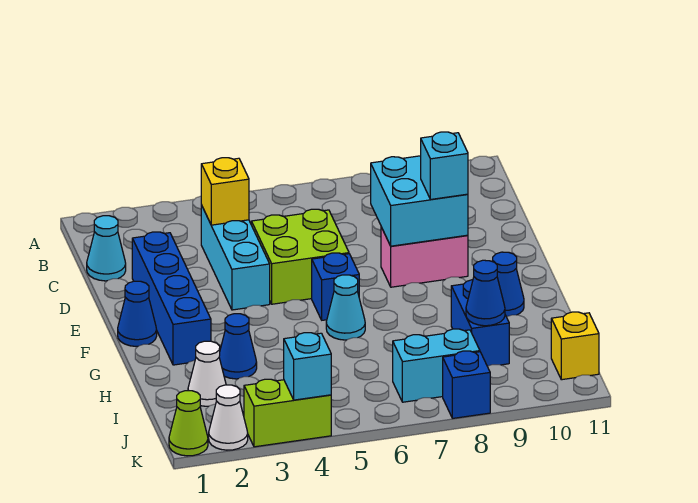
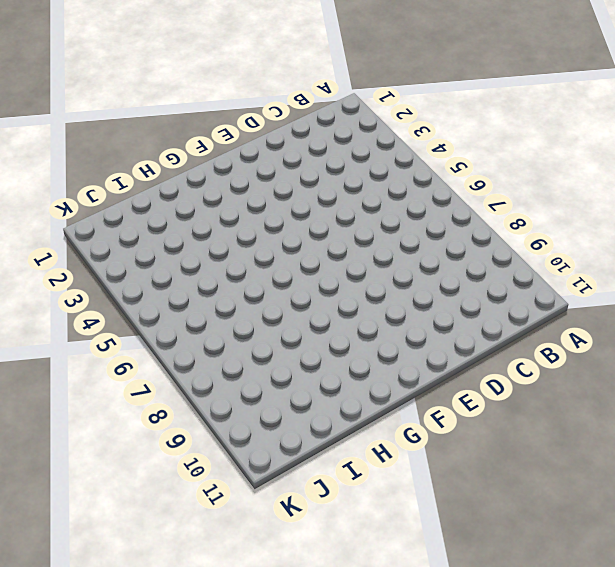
none -> cyan cone C1 level 1
none -> cyan brick C4:E4 level 1
none -> blue brick D2:G2 level 1

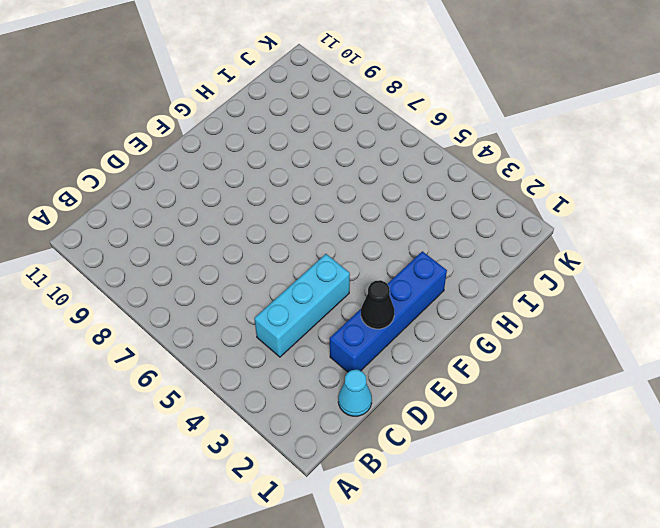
black cone E2 level 2 -> none
none -> lime brick D5:E6 level 1
none -> pink brick E8:E9 level 1
none -> blue cone F1 level 1

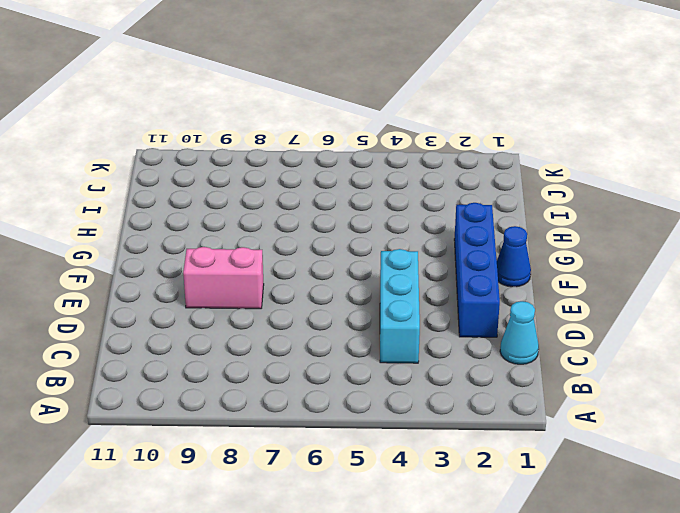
none -> lime brick D5:E6 level 1
none -> blue brick F6 level 1
none -> cyan cone G6 level 1

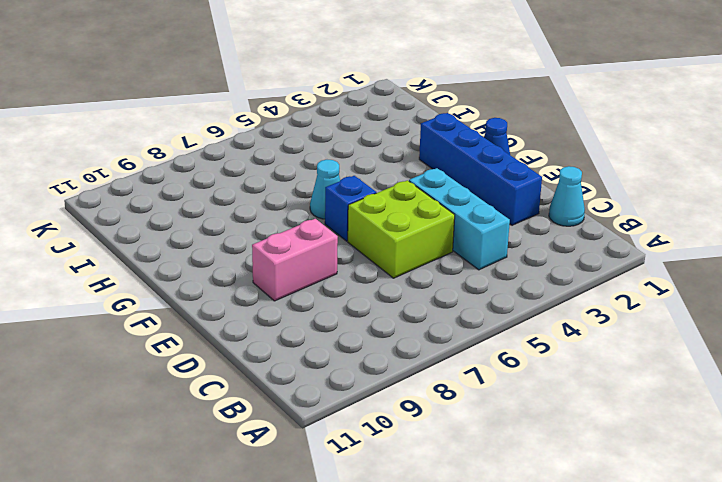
none -> blue cone G10 level 1
none -> blue cone H3 level 1
none -> blue brick H9:I9 level 1

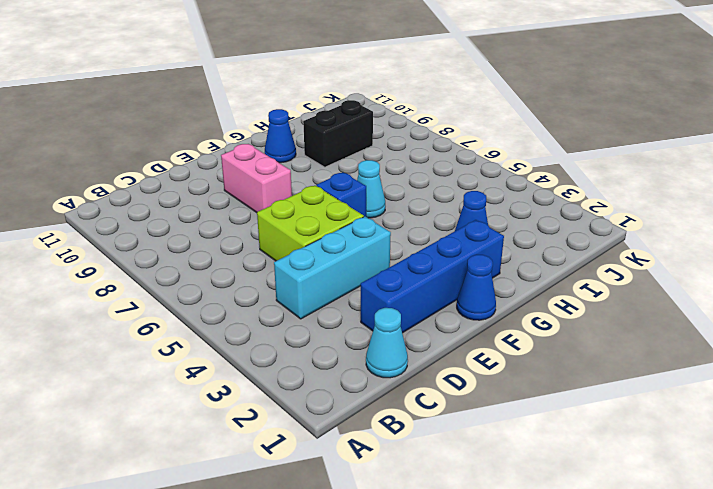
black brick H9:I9 level 1 -> blue brick H9:I9 level 1
none -> white cone I2 level 1
none -> cyan brick J7:J8 level 1
none -> yellow brick J11 level 1

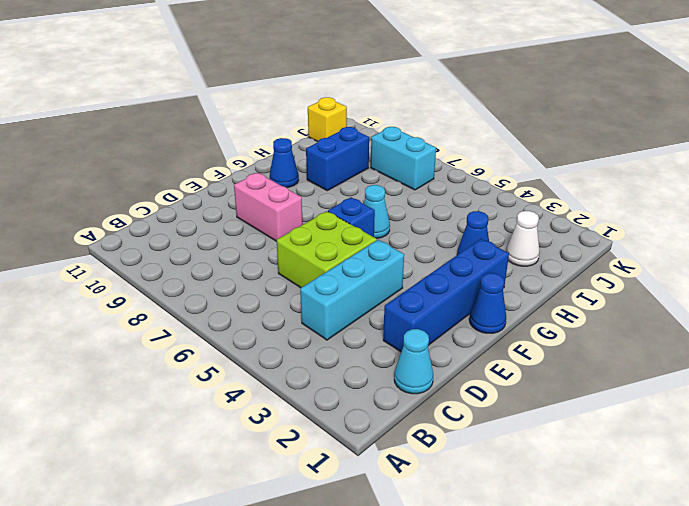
none -> lime cone K1 level 1
none -> white cone K2 level 1
none -> lime brick K3:K4 level 1

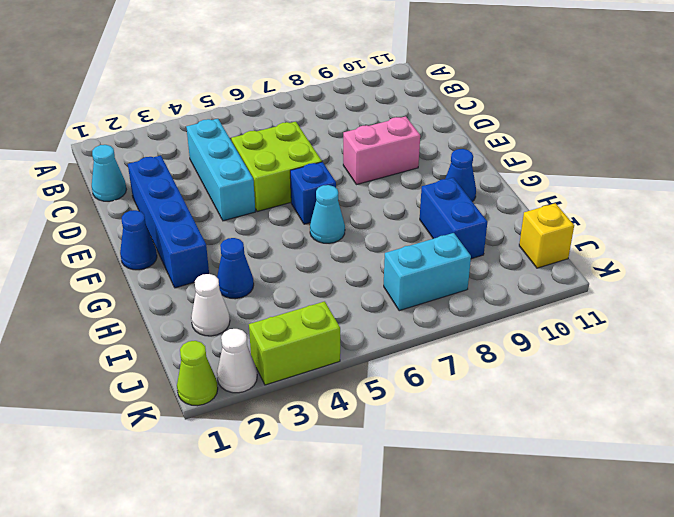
none -> blue brick K8 level 1
none -> yellow brick C4 level 2
none -> cyan brick D8:E9 level 2

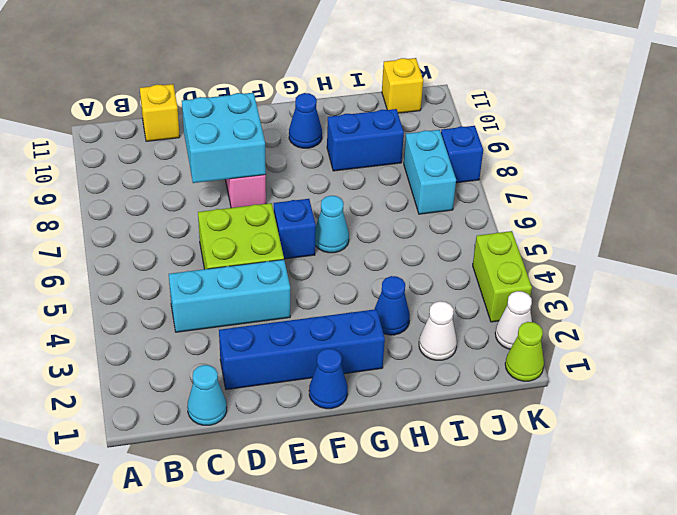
yellow brick C11 level 1 -> yellow brick C4 level 2
none -> blue cone I9 level 2
none -> cyan brick K4 level 2
none -> cyan brick E9 level 3

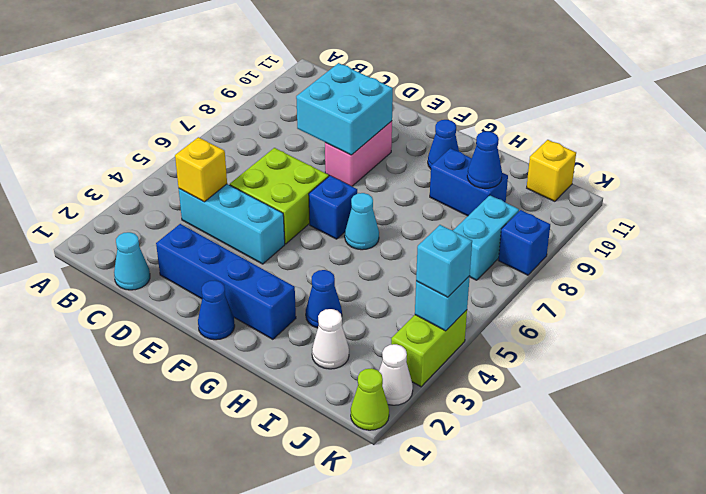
cyan brick K4 level 3 -> cyan brick E9 level 3

